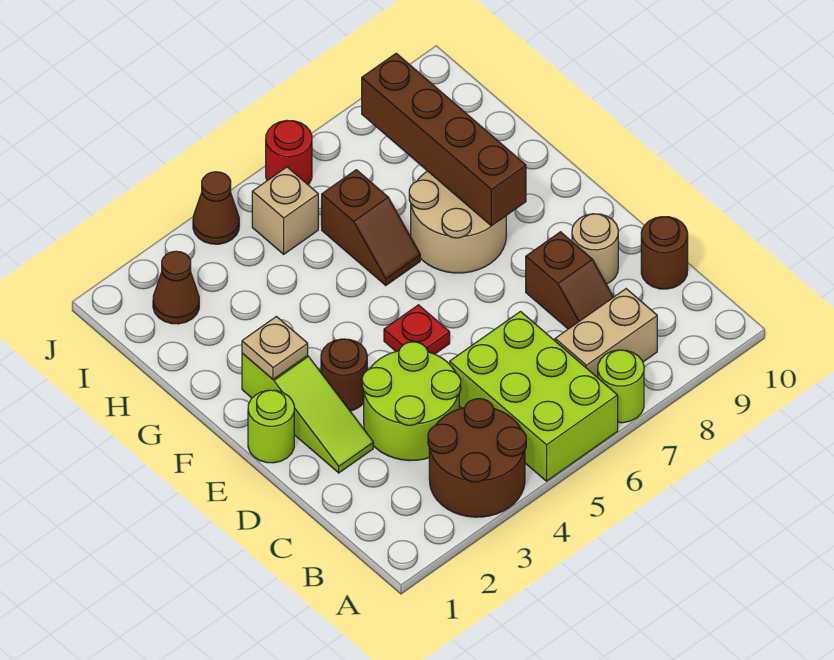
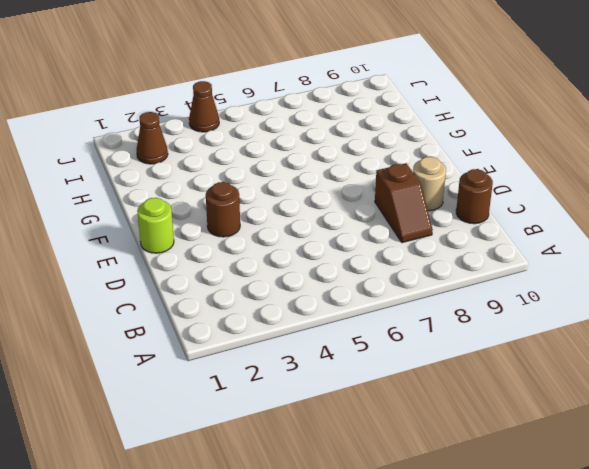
none -> brown round brick A3:B4 level 1
none -> lime brick A5:C6 level 1
none -> lime round brick A7 level 1

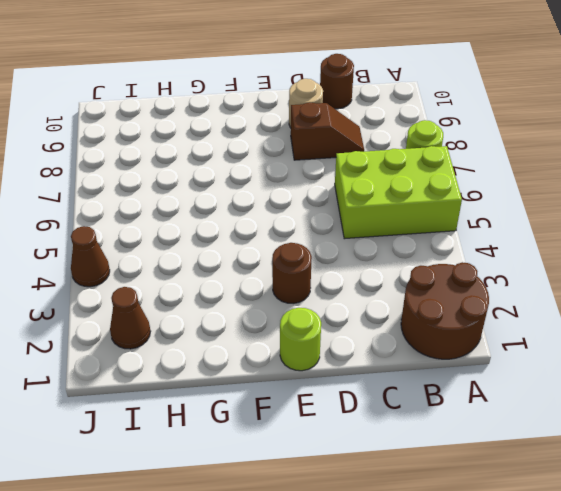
brown round brick A1:B2 level 1 -> brown round brick A3:B4 level 1
none -> tan brick B7:B8 level 1
none -> lime round brick C3:D4 level 1
none -> lime slope D2:F2 level 1 top F

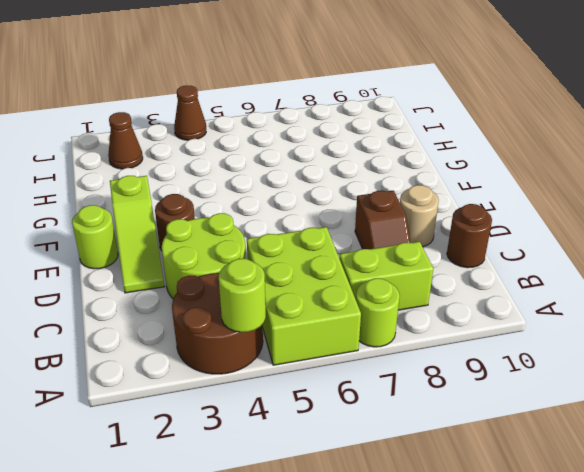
lime round brick A4 level 2 -> none
lime brick B7:B8 level 1 -> tan brick B7:B8 level 1
none -> red plate E5 level 1
none -> tan round brick F7:G8 level 1
none -> brown slope G6:H6 level 1 top H

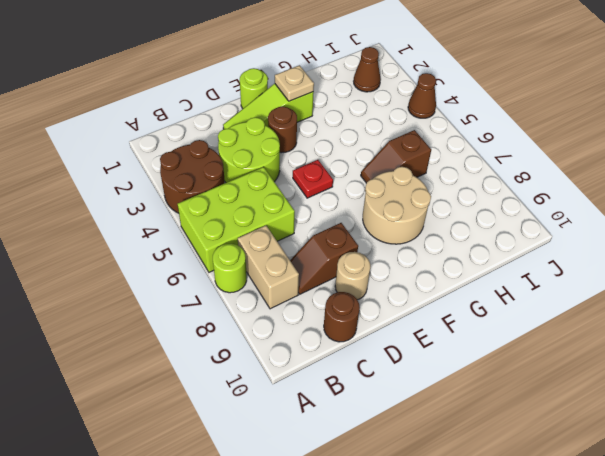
none -> tan brick I5 level 1
none -> red round brick J6 level 1
none -> brown brick F8:I8 level 2

